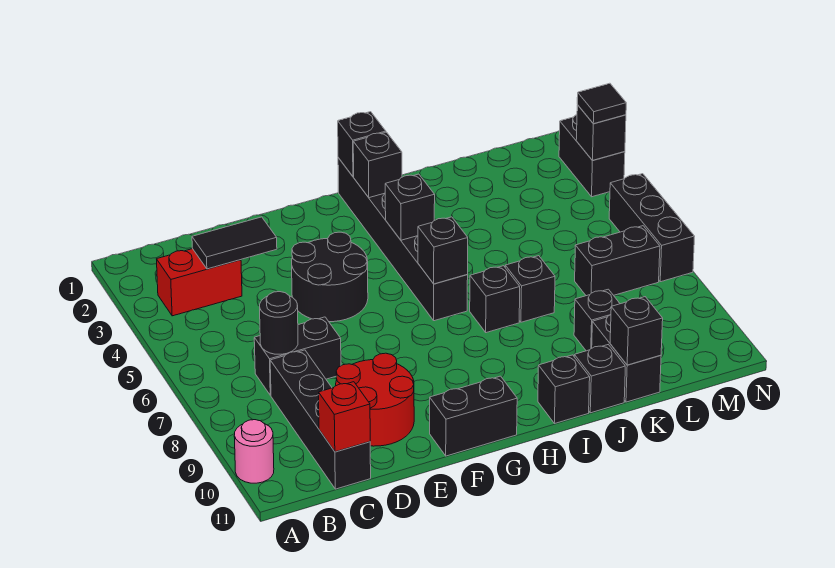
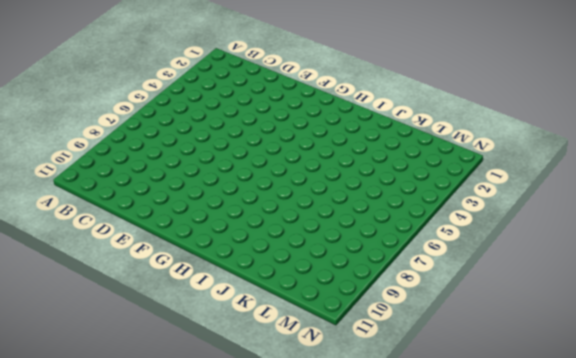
none -> pink round brick A10 level 1
none -> red brick B3:C3 level 1
none -> black brick C7:D7 level 1

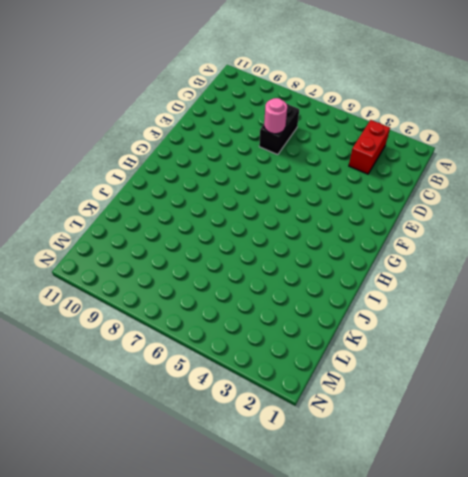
pink round brick D7 level 2 -> pink round brick A10 level 1
none -> black brick C8:C11 level 1
none -> red round brick D9:E10 level 1
none -> black round brick E4:F5 level 1

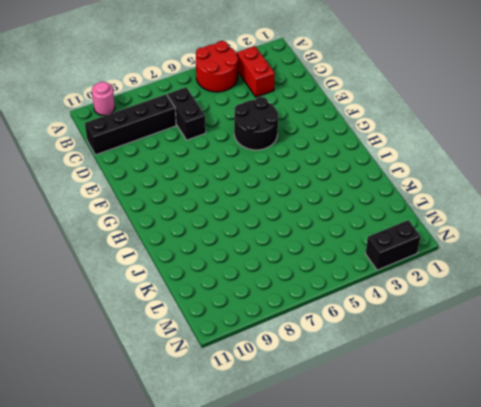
red round brick A4:B5 level 1 -> red round brick D9:E10 level 1
none -> black brick F11:G11 level 1
none -> black brick H1:H6 level 1
none -> black brick I7 level 1

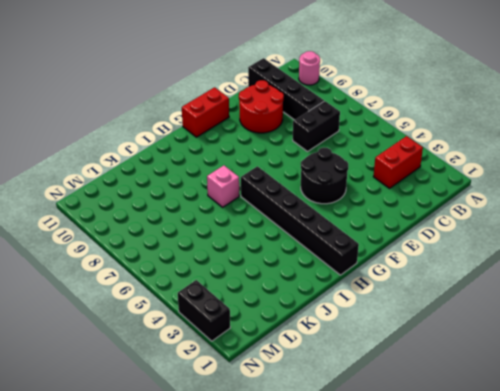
red brick F11:G11 level 1 -> black brick F11:G11 level 1
pink brick I7 level 1 -> black brick I7 level 1
none -> black brick I11 level 1
none -> black brick J7 level 1
none -> black brick J11 level 1

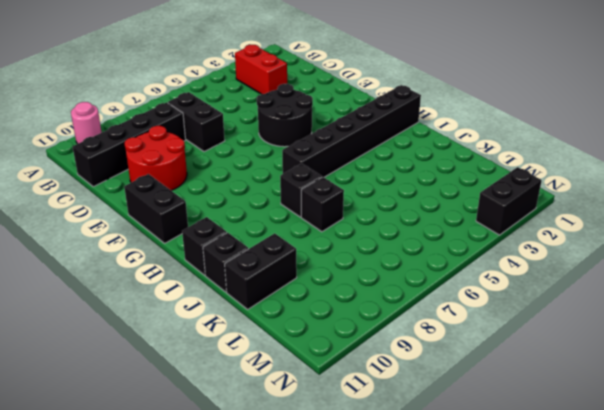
none -> black brick K9 level 1
none -> black brick L7:M7 level 1
none -> black brick N5:N7 level 1

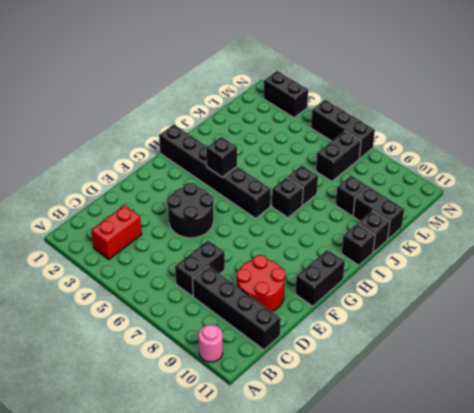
none -> black tile C3:D3 level 2
none -> black round brick C7 level 2
none -> red brick C11 level 2

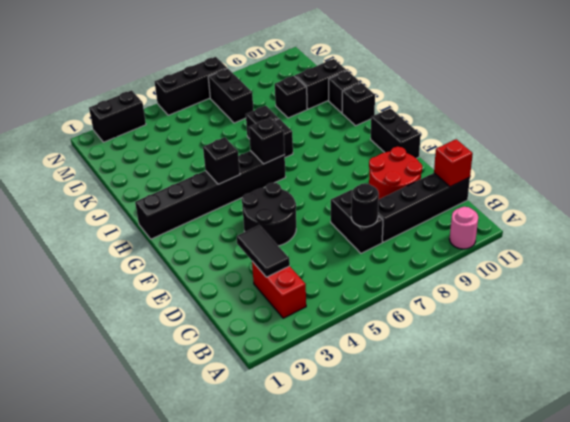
none -> black brick H1 level 2
none -> black brick H2 level 2
none -> black brick K11 level 2

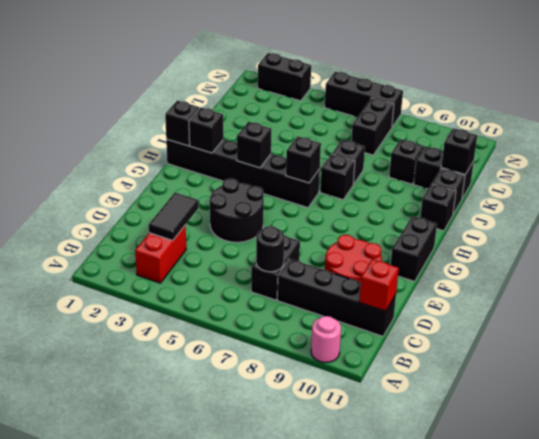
none -> black brick N3 level 2
none -> black tile N3 level 3

